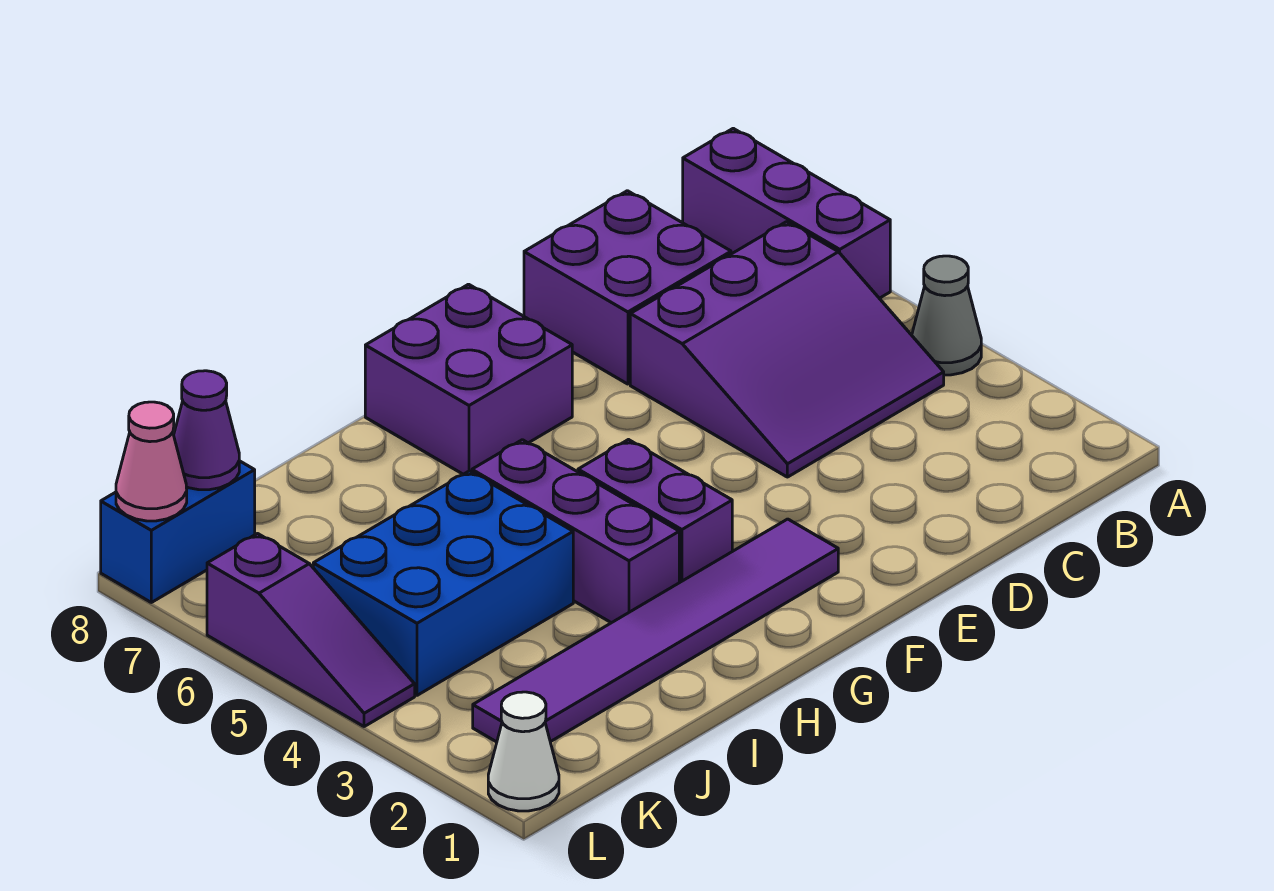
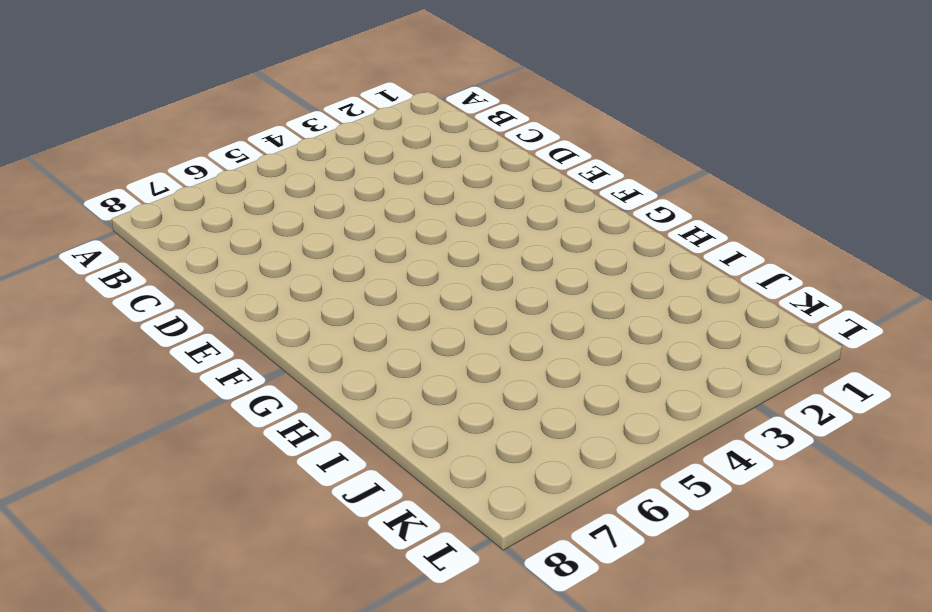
none -> grey cone A4 level 1
none -> purple brick A6:A8 level 1
none -> purple slope B4:D6 level 1 top 6

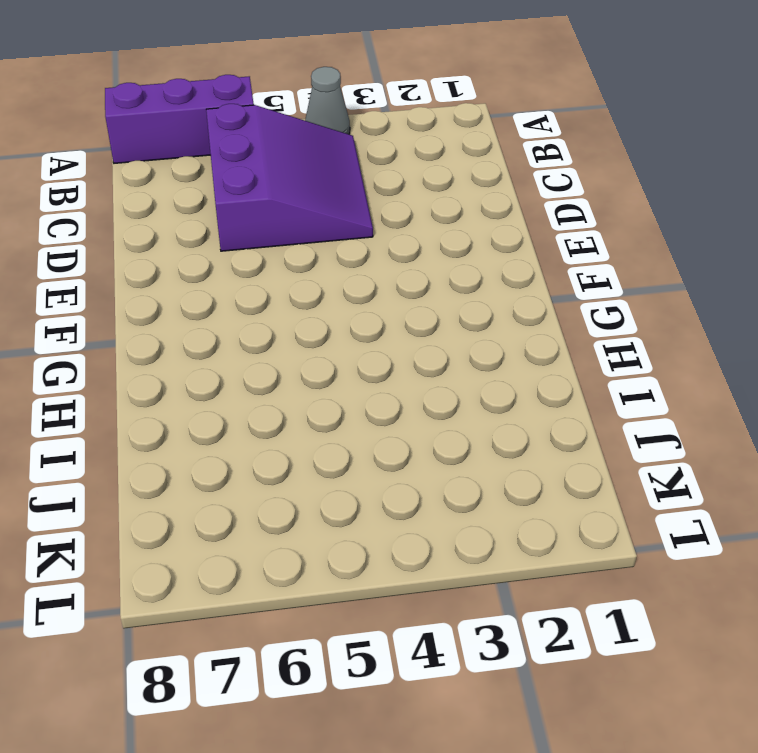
none -> purple brick C7:D8 level 1
none -> purple tile F2:K2 level 1
none -> purple brick F7:G8 level 1

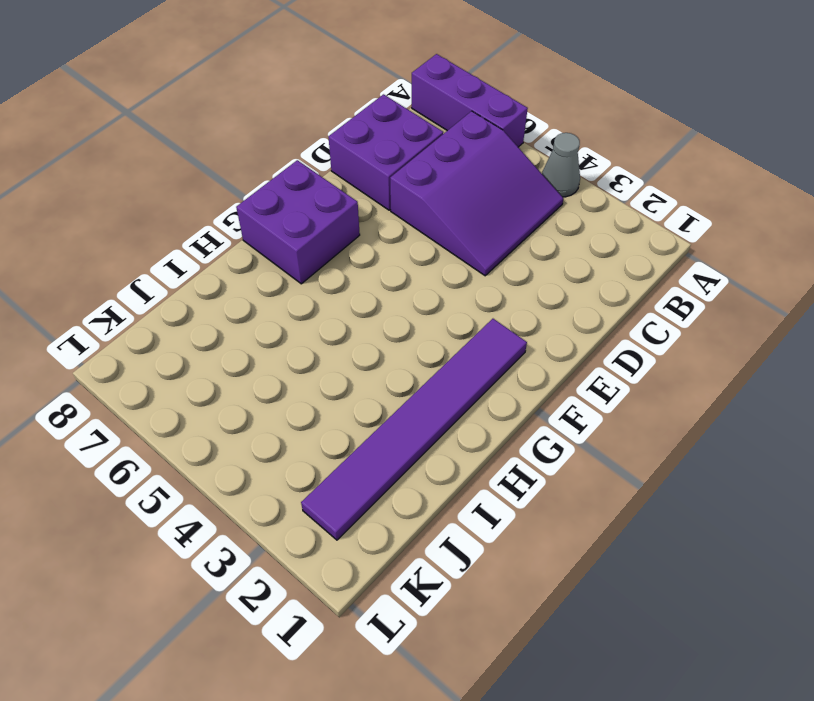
none -> purple brick G3:G4 level 1
none -> purple brick H3:H5 level 1
none -> blue brick I4:K5 level 1

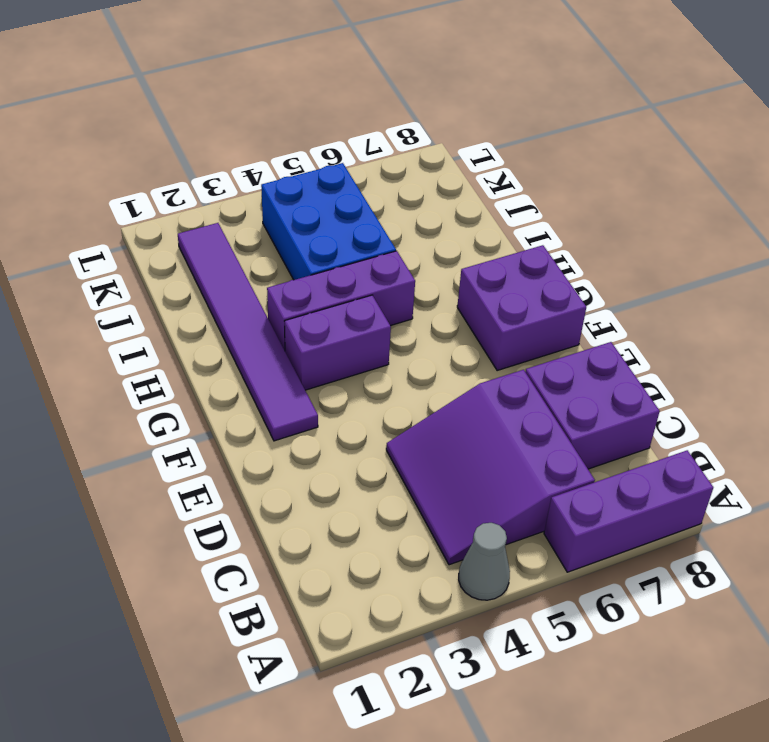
none -> blue brick K8:L8 level 1
none -> white cone L1 level 1
none -> purple slope L4:L6 level 1 top 6

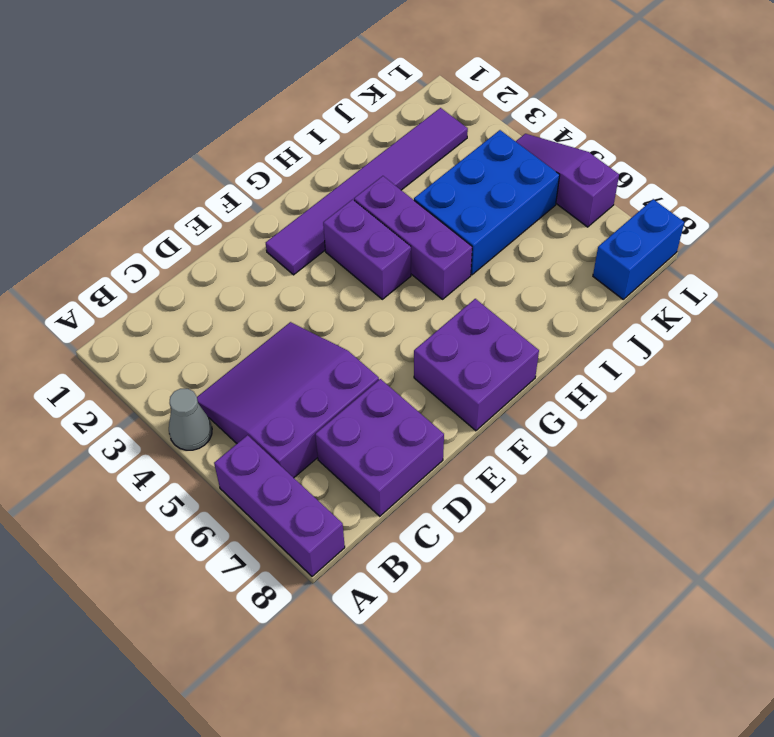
none -> white cone L1 level 1
none -> purple cone K8 level 2
none -> pink cone L8 level 2

